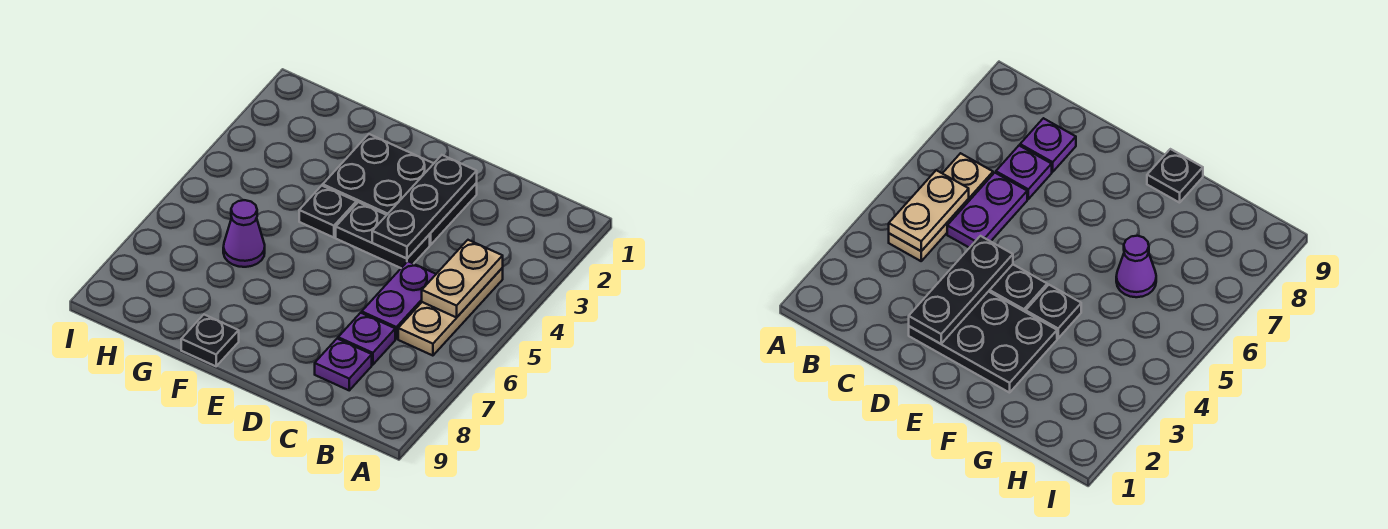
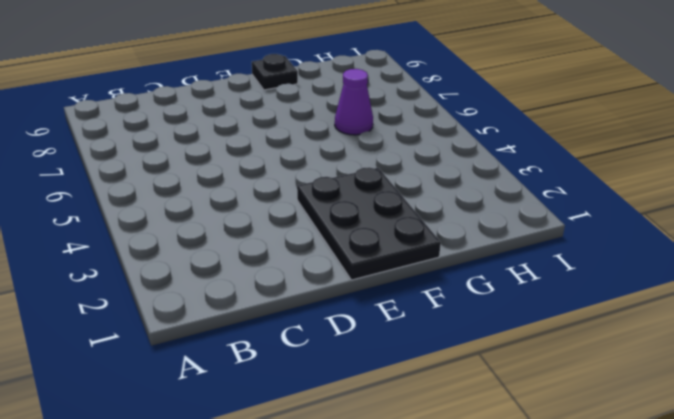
black plate E1:F3 level 1 -> black plate D2:F3 level 1
none -> tan plate B4:B6 level 1
none -> purple plate C5:C6 level 1

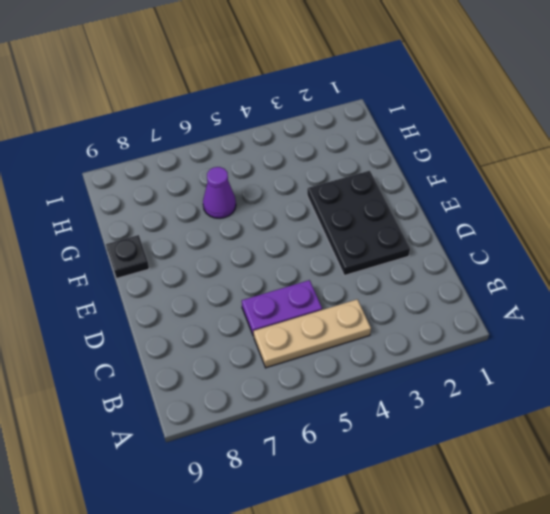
none -> purple plate C7 level 1
none -> purple plate C8 level 1

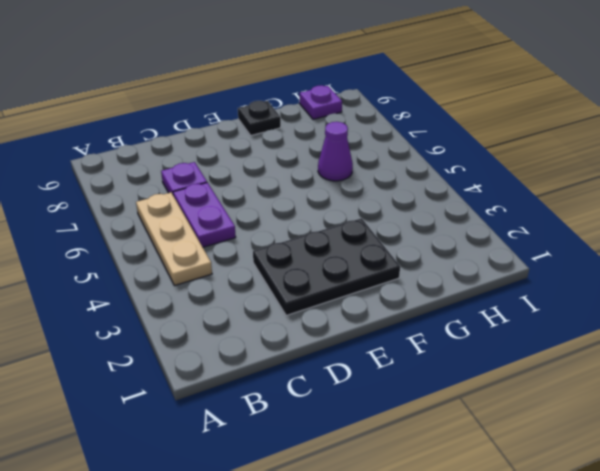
purple plate H9 level 1 -> purple plate C8 level 1
none -> black plate D4:E4 level 1
none -> black plate F4 level 1

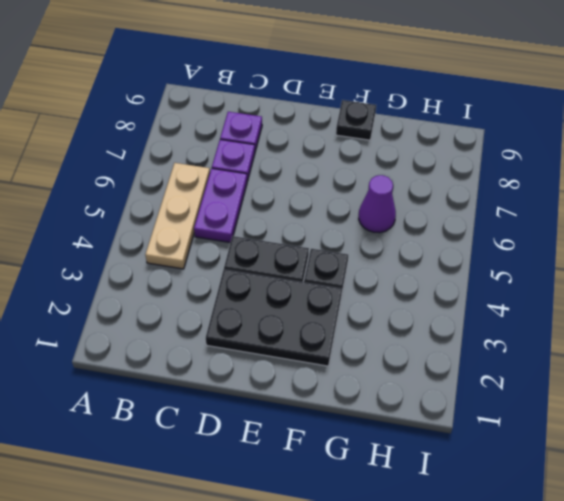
none -> tan plate B4:B5 level 2
none -> black plate D2:D4 level 2

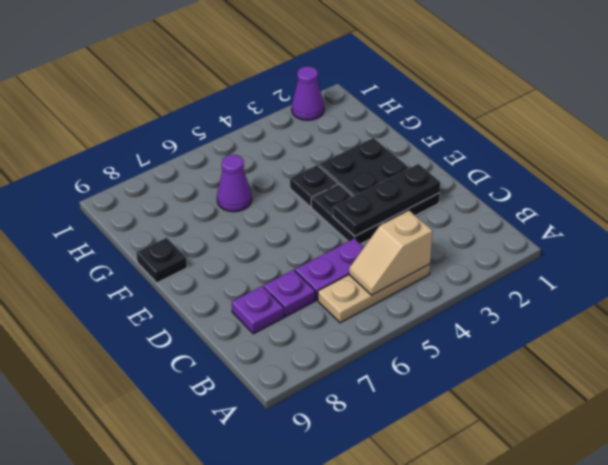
tan slope B4:B5 level 2 top 4 -> tan plate B4:B5 level 2
purple cone I2 level 1 -> none

